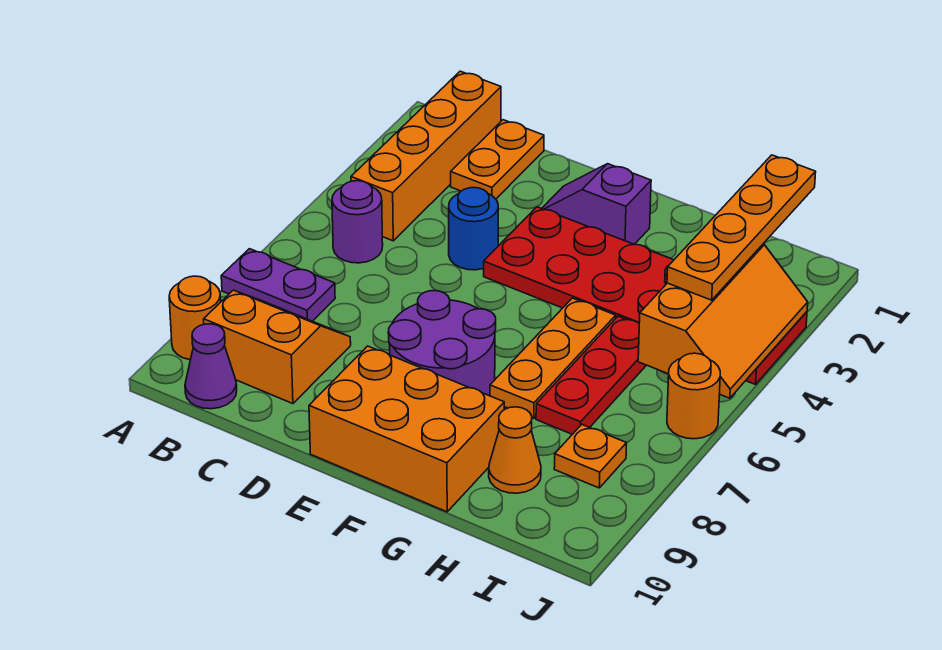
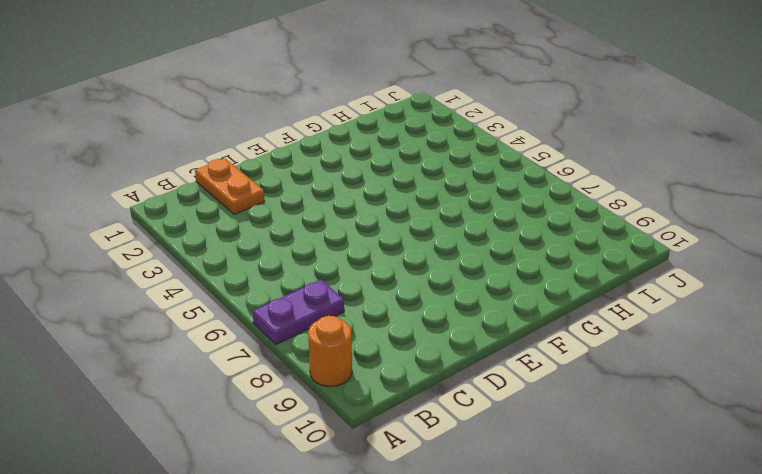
none -> orange brick B1:B4 level 1
none -> purple round brick B5 level 1
none -> orange slope B8:C9 level 1 top 9

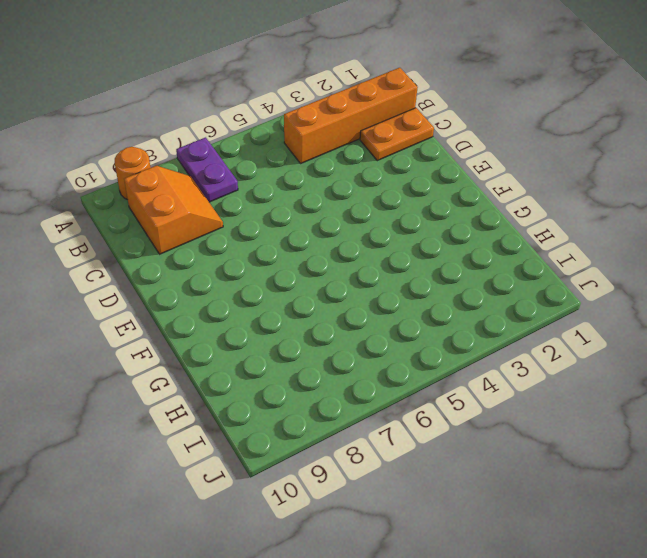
none -> purple round brick B5 level 1
none -> purple cone B10 level 1
none -> blue round brick D4 level 1

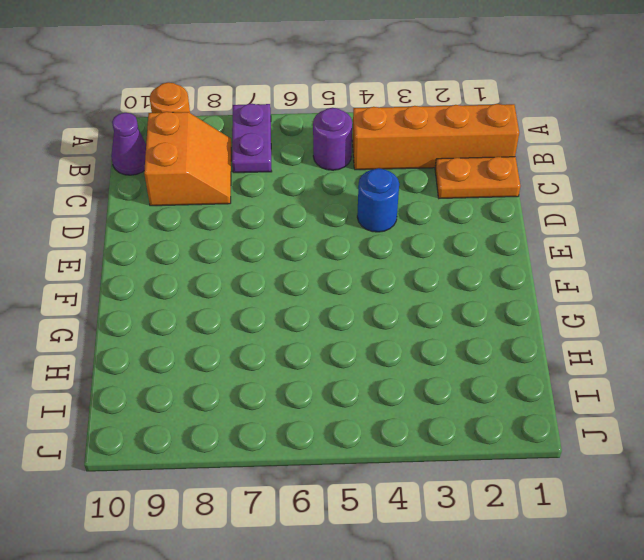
none -> purple slope E2:F2 level 1 top F
none -> red plate E3:J4 level 1
none -> purple round brick E7:F8 level 1

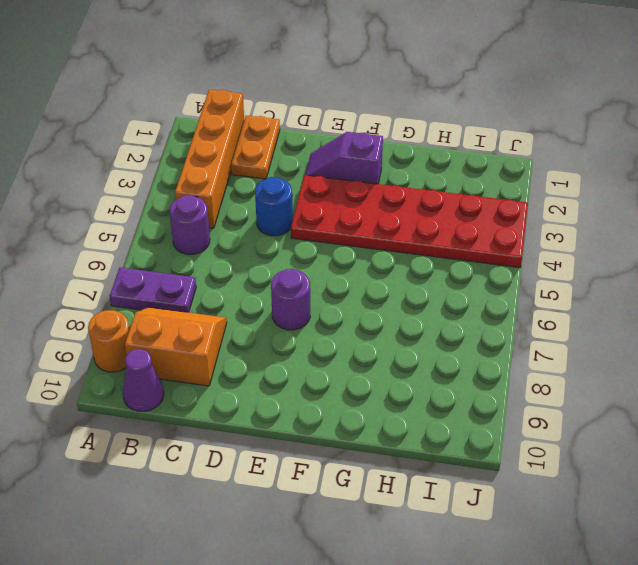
purple round brick E7 level 1 -> purple round brick E7:F8 level 1
none -> orange brick E9:G10 level 1
none -> orange plate G5:G7 level 1
none -> red plate H5:H7 level 1

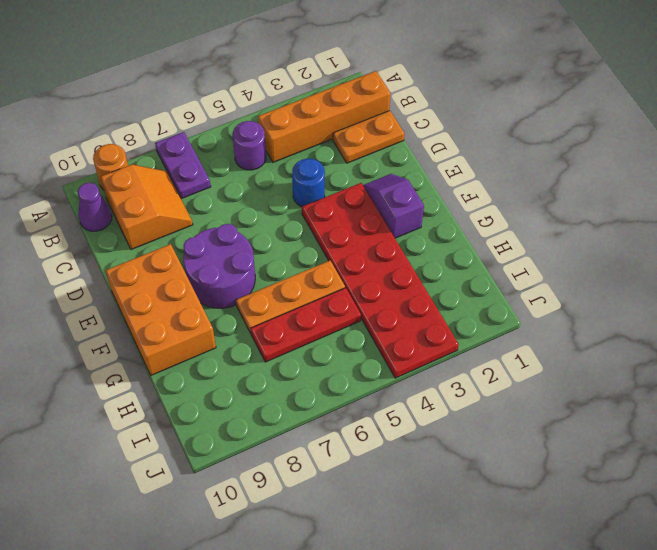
none -> orange cone H9 level 1
none -> orange plate I8 level 1
none -> orange round brick J6 level 1

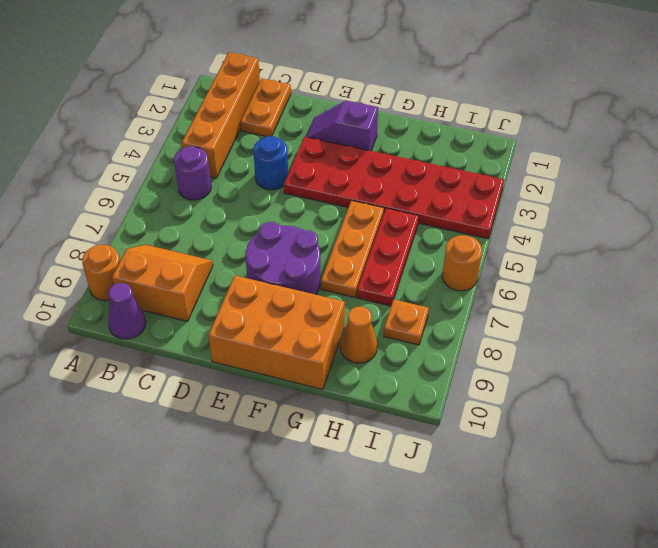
none -> purple plate A7:B7 level 1
none -> orange slope I3:J5 level 2 top I
none -> orange plate I1:I4 level 3

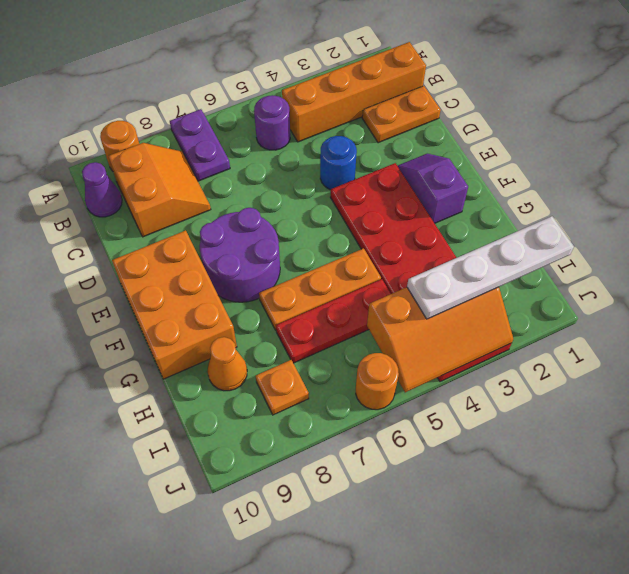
white plate I1:I4 level 3 -> orange plate I1:I4 level 3

